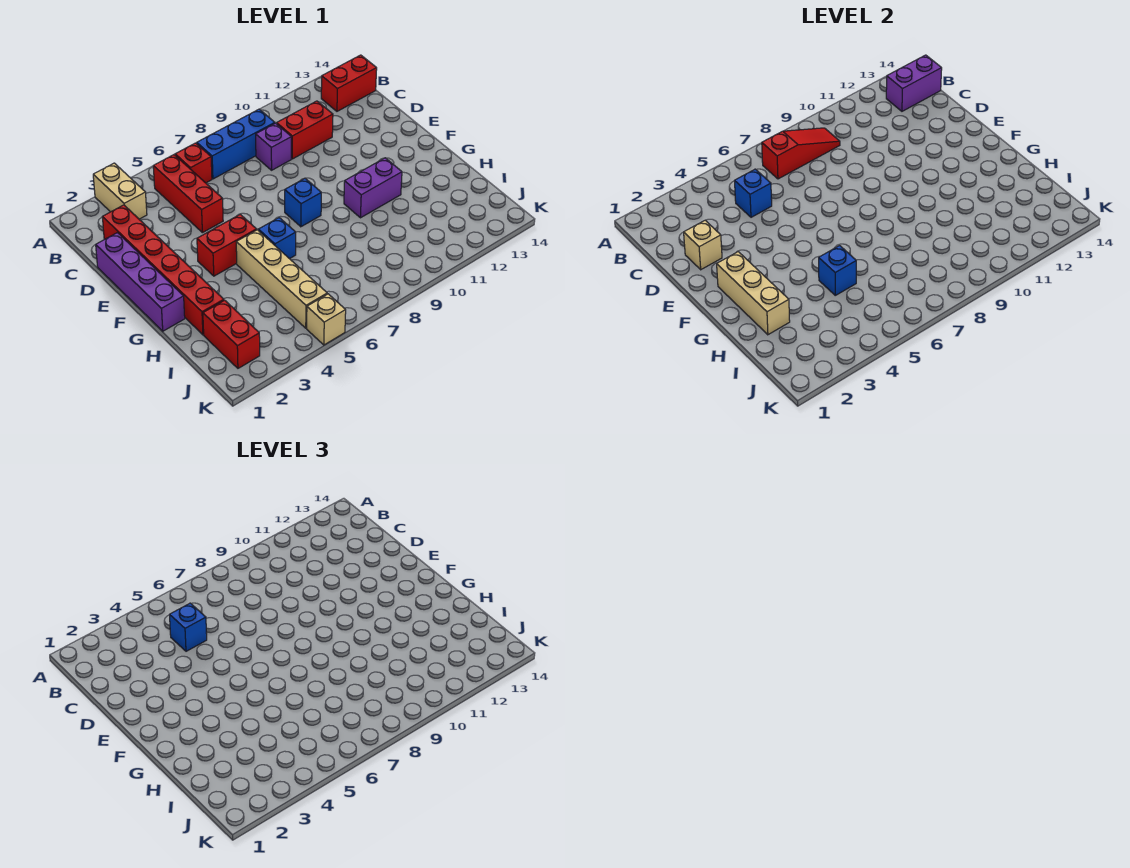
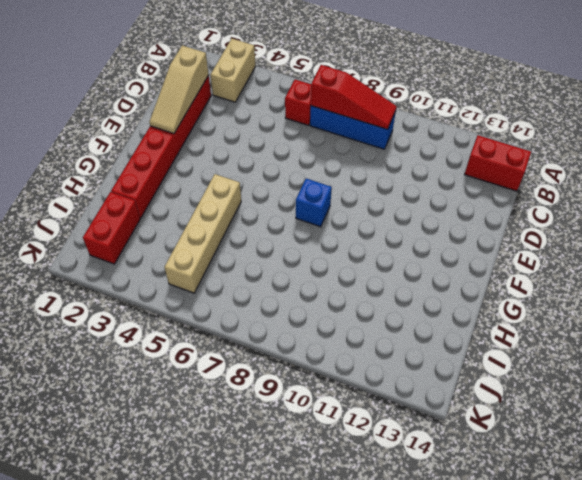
tan slope C2:E2 level 2 top C -> tan brick D2 level 2
none -> red brick B5:D5 level 1
none -> purple brick C9 level 1
none -> red brick C10:C11 level 1

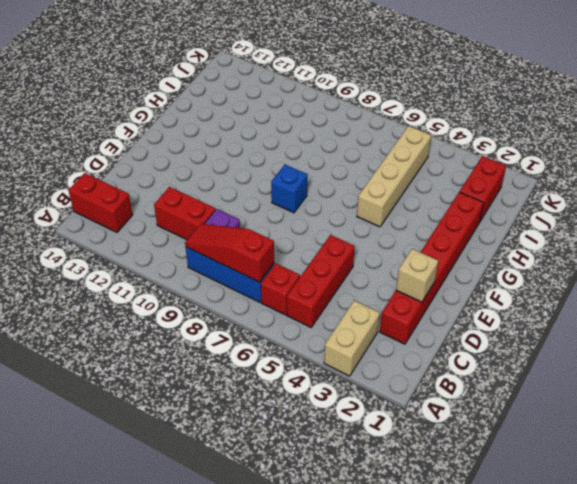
none -> purple brick D1:G1 level 1
none -> red brick F4:F5 level 1
none -> blue brick G6 level 1

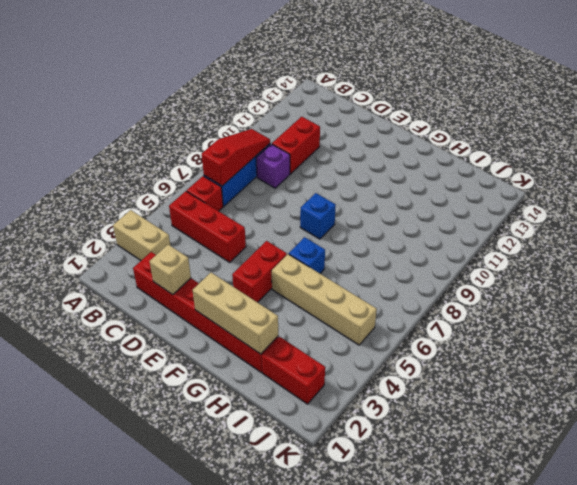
none -> red brick B13:B14 level 1
none -> purple brick D1:G1 level 1
none -> purple brick G10:G11 level 1

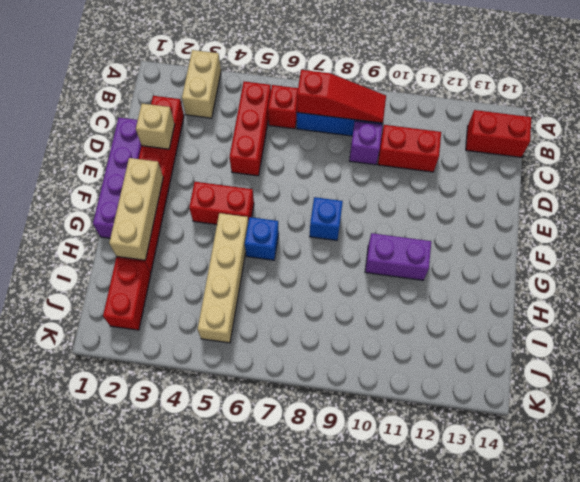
none -> tan brick K5 level 1
none -> purple brick B13:B14 level 2
none -> blue brick C5 level 2

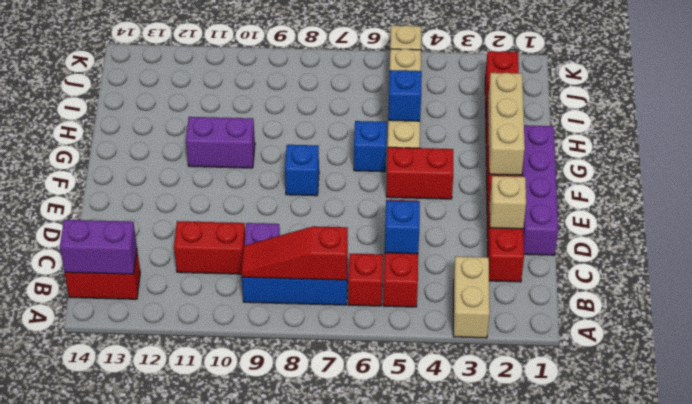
none -> blue brick C5 level 3

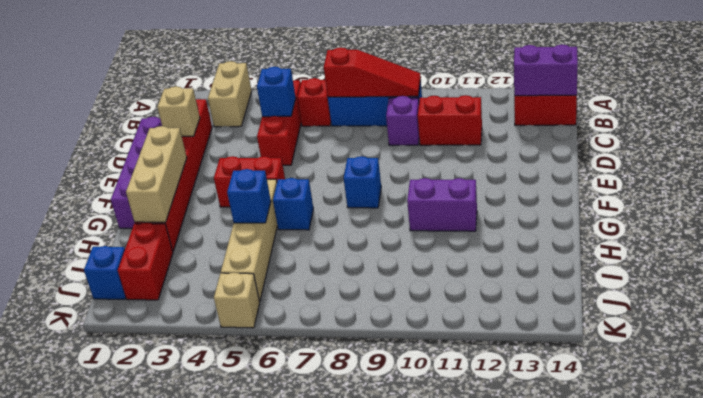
blue brick J1 level 1 -> blue brick C5 level 3

